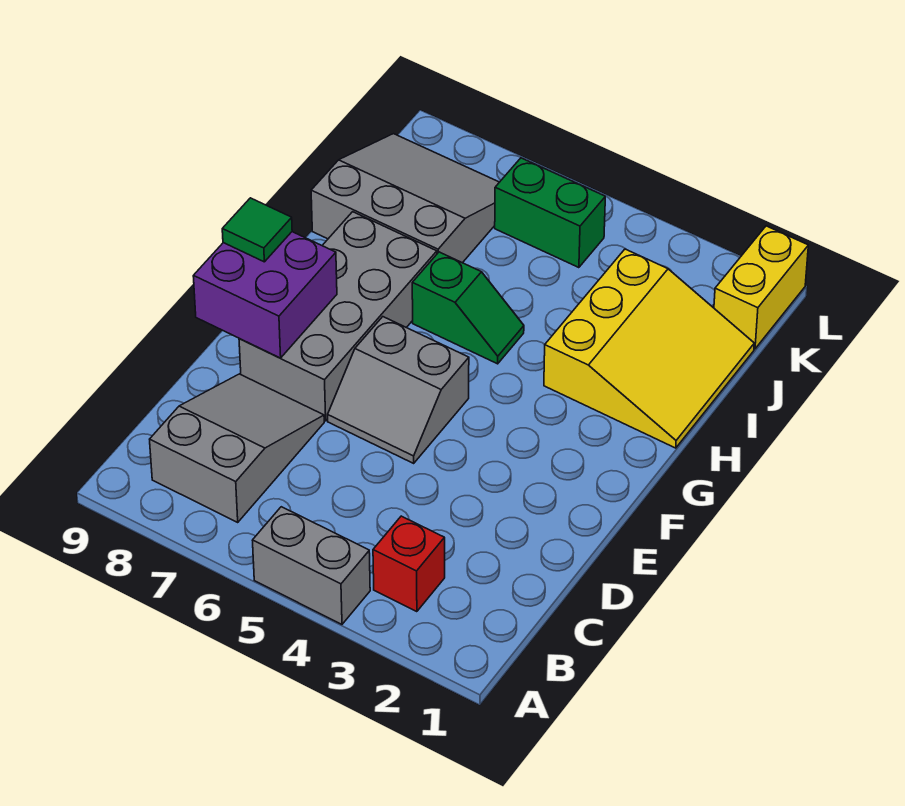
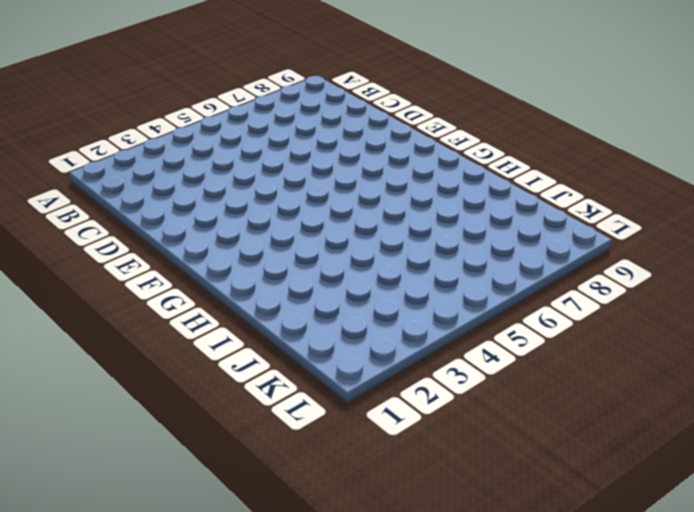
none -> grey brick A4:A5 level 1
none -> red brick B3 level 1
none -> grey slope B7:D8 level 1 top B

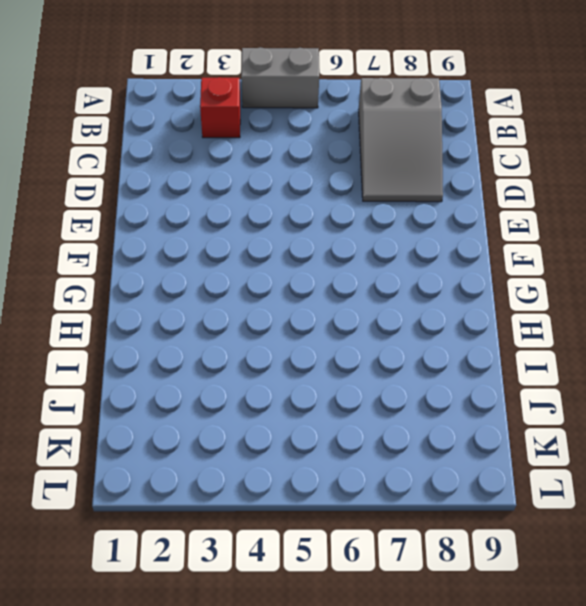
none -> grey slope E5:F6 level 1 top F
none -> grey brick E7:H8 level 1
none -> yellow slope H1:J3 level 1 top 3

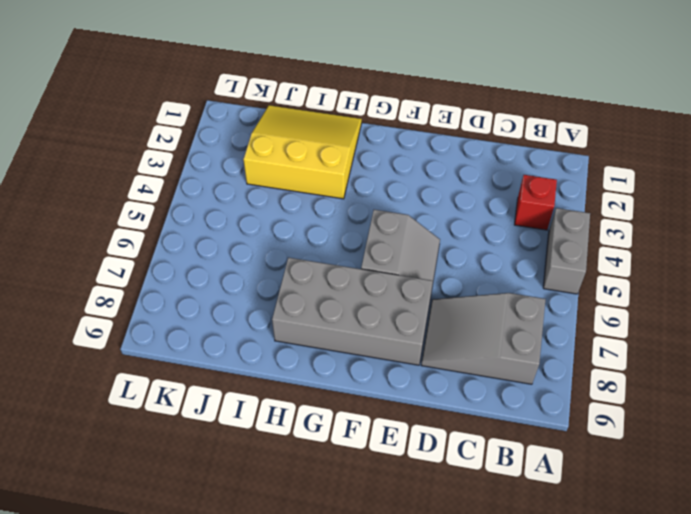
none -> green slope H5:H6 level 1 top 6
none -> grey slope I7:K9 level 1 top I
none -> yellow brick K1:L1 level 1

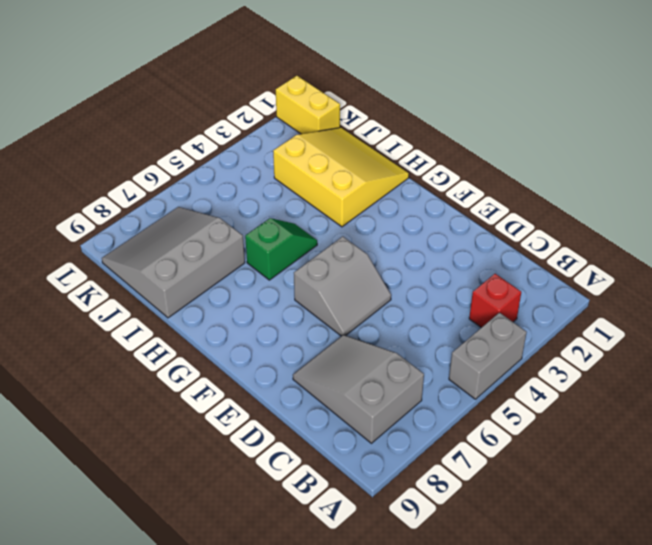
none -> grey brick E7:H8 level 1
none -> green brick K5:K6 level 1
none -> purple brick E8:F9 level 2

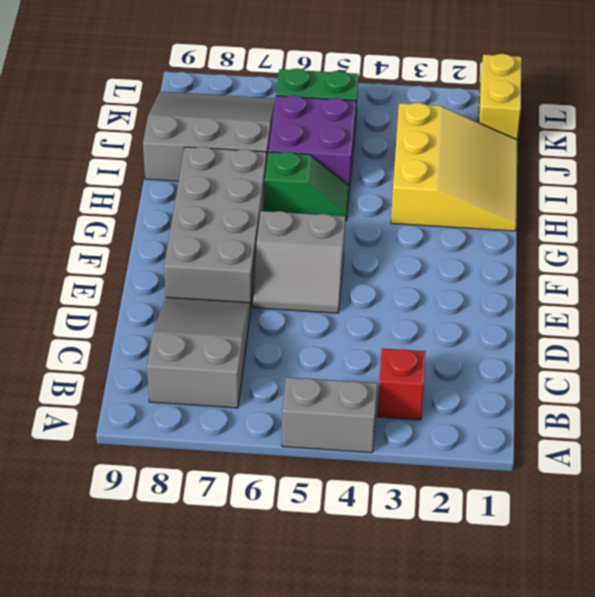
purple brick I5:J6 level 1 -> purple brick E8:F9 level 2
none -> green tile F9 level 3

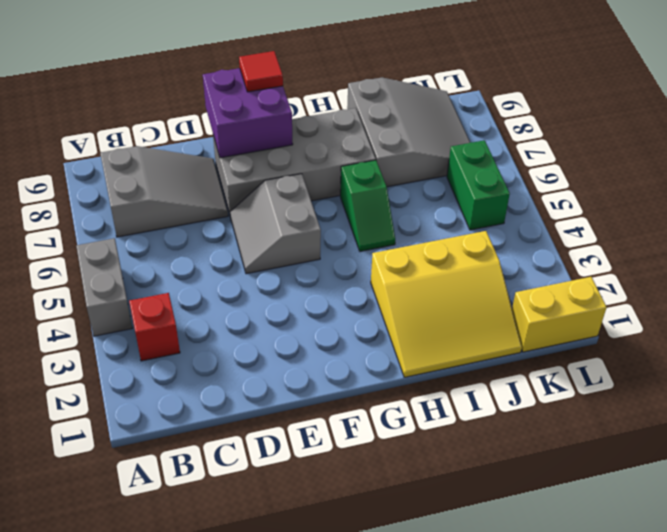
red tile F9 level 3 -> green tile F9 level 3

